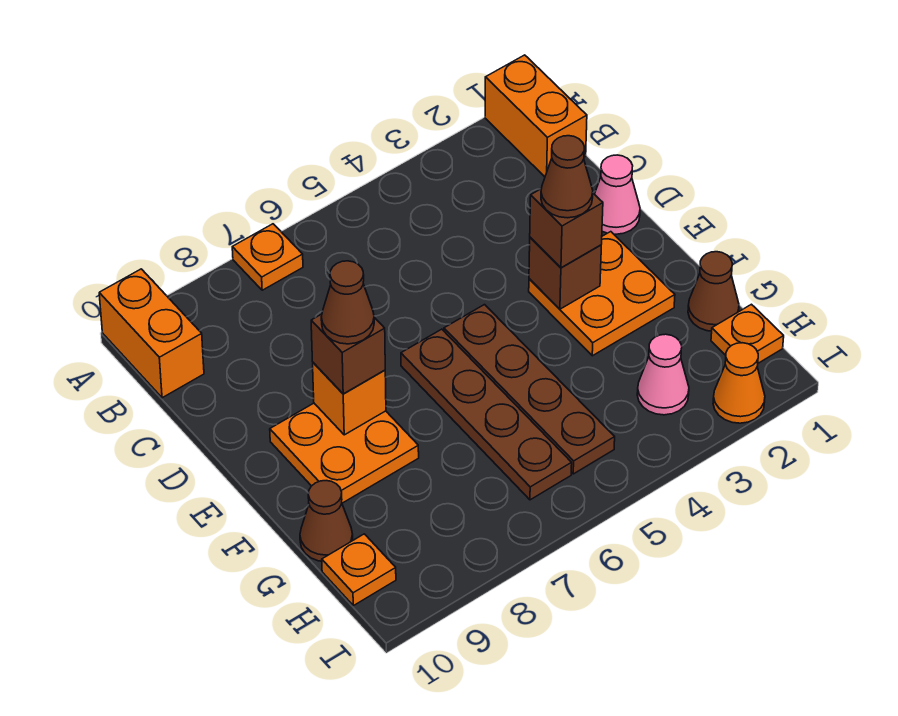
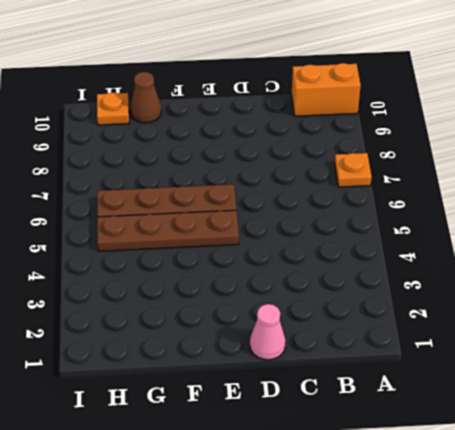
none -> orange brick A1:B1 level 1
none -> orange plate E2:F3 level 1
none -> orange plate E8:F9 level 1

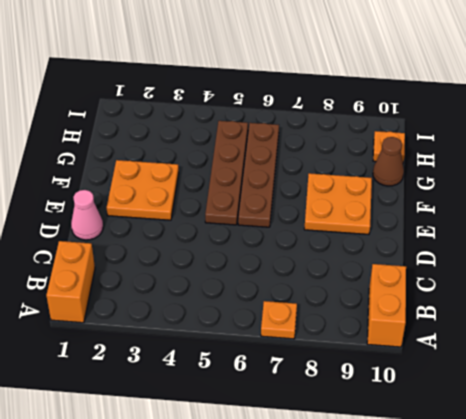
none -> brown cone G1 level 1
none -> orange plate H1 level 1
none -> pink cone H3 level 1

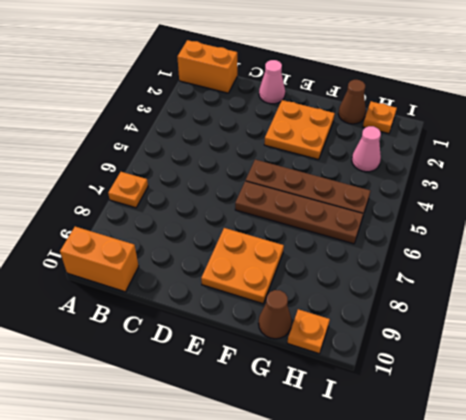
none -> orange cone I2 level 1
none -> brown brick E3 level 2
none -> orange brick E8 level 2

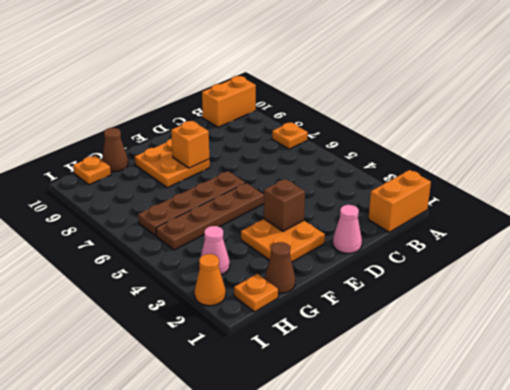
none -> brown brick E3 level 3
none -> brown brick E8 level 3
none -> brown cone E3 level 4

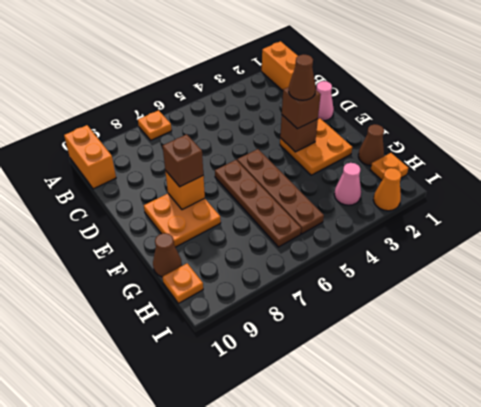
none -> brown cone E8 level 4

